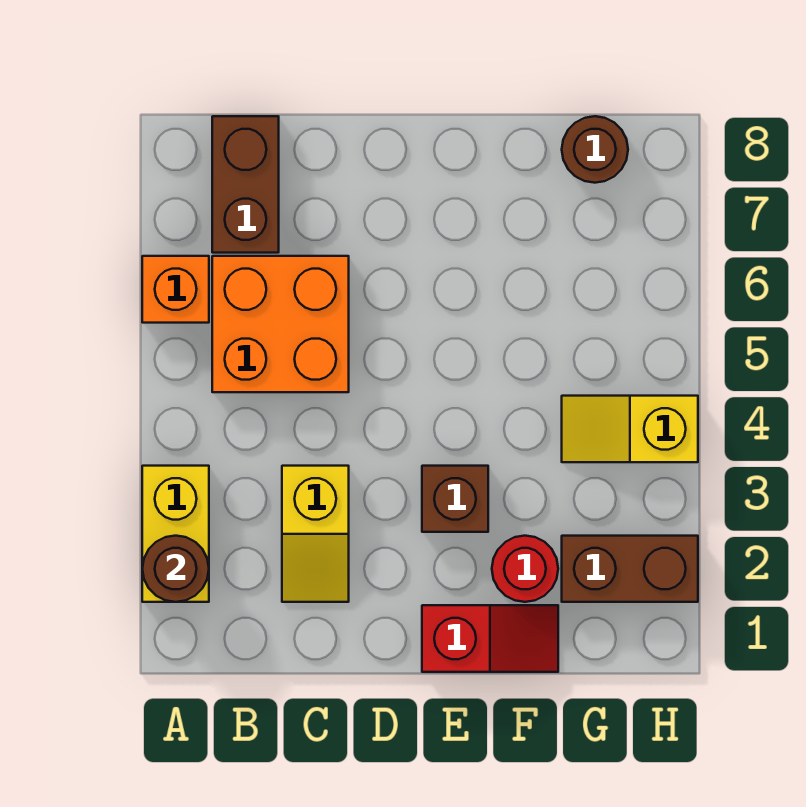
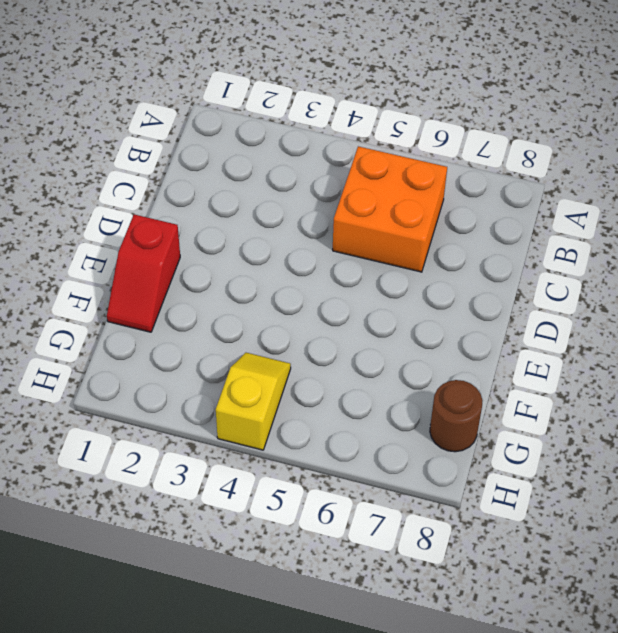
none -> yellow brick A2:A3 level 1
none -> orange brick A6 level 1
none -> brown brick B7:B8 level 1

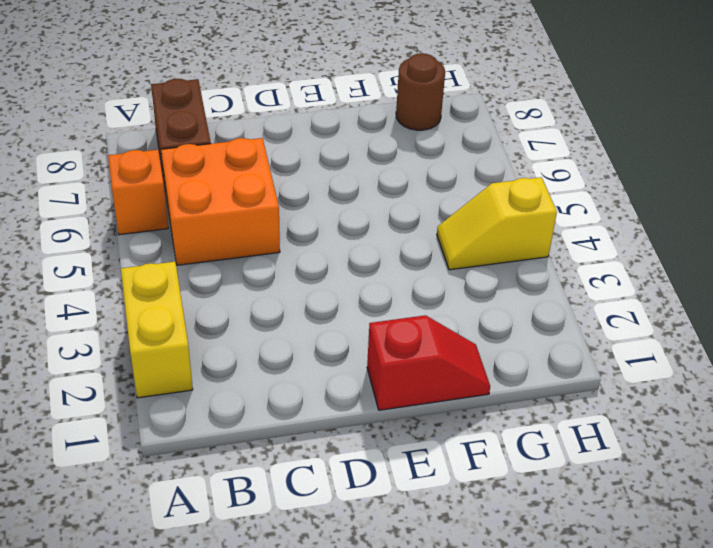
none -> yellow slope C2:C3 level 1 top 3
none -> brown brick E3 level 1
none -> red round brick F2 level 1

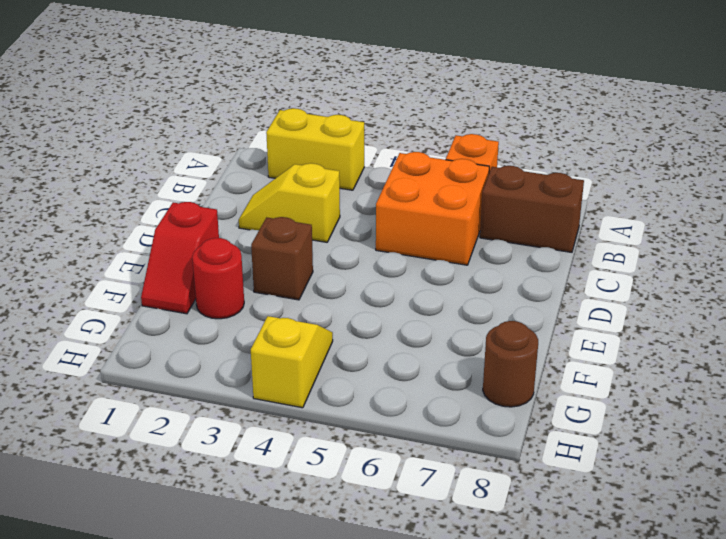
none -> brown brick G2:H2 level 1
none -> brown round brick A2 level 2

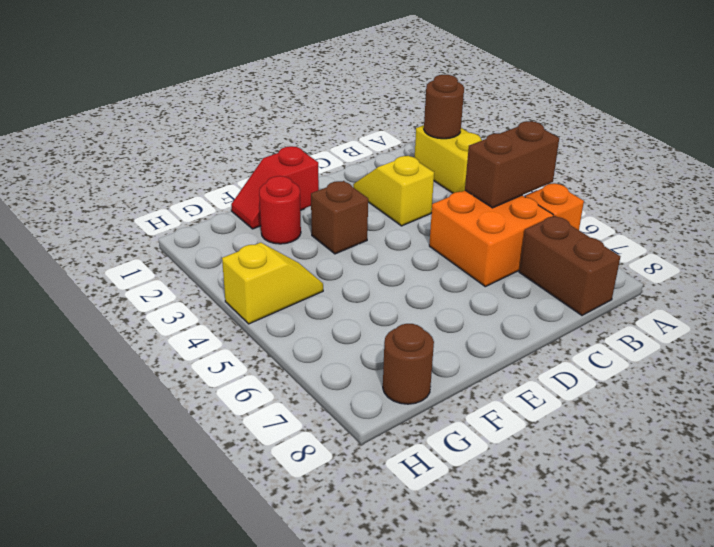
brown brick A5:B5 level 2 -> brown brick G2:H2 level 1

